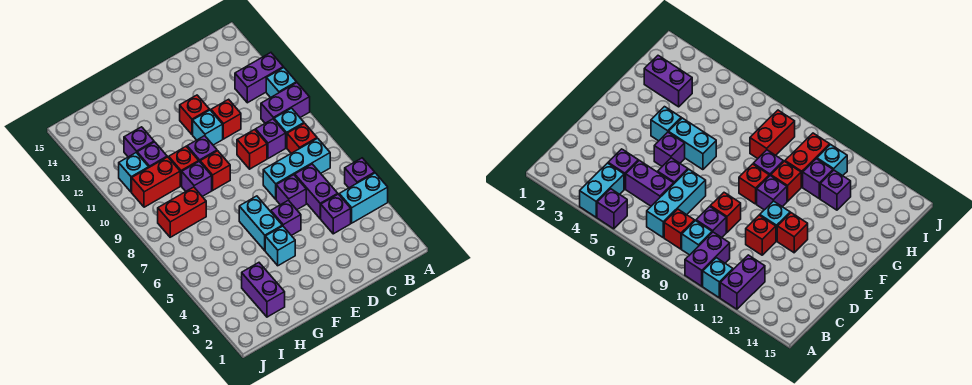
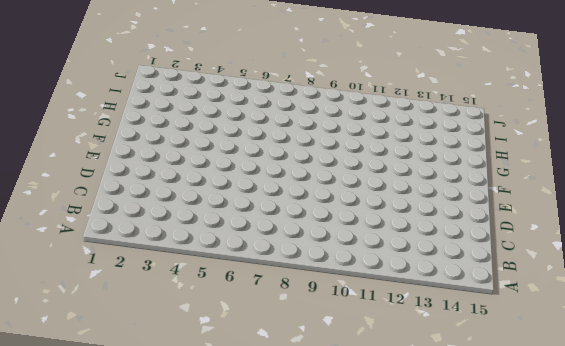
none -> cyan brick A4:B4 level 1
none -> purple brick A5 level 1
none -> purple brick A10:B10 level 1

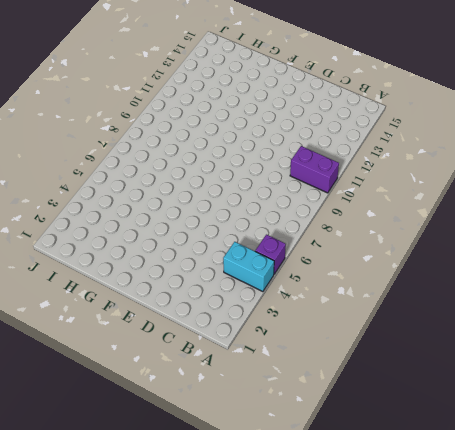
none -> cyan brick A11 level 1
none -> purple brick A12:B12 level 1
none -> cyan brick B7:D7 level 1

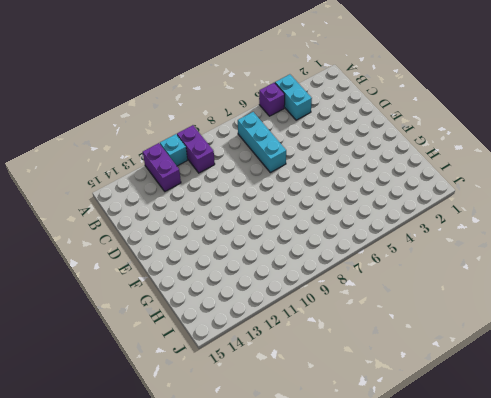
none -> red brick B8 level 1
none -> cyan brick B9 level 1
none -> purple brick C4 level 1

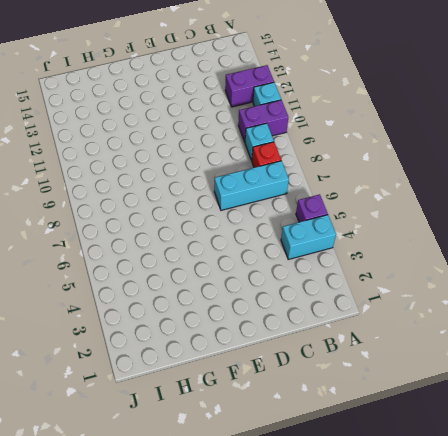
none -> purple brick C4 level 1
none -> purple brick C5:C6 level 1
none -> purple brick C9 level 1

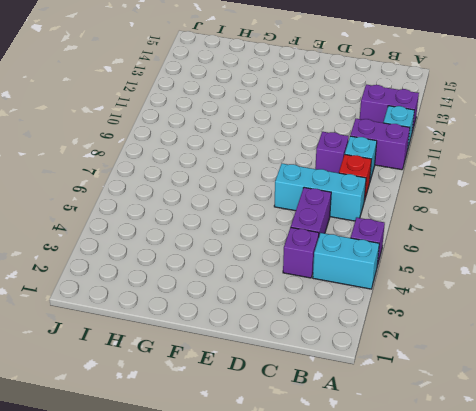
none -> purple brick D6 level 1
none -> red brick D9 level 1
none -> red brick D11 level 1

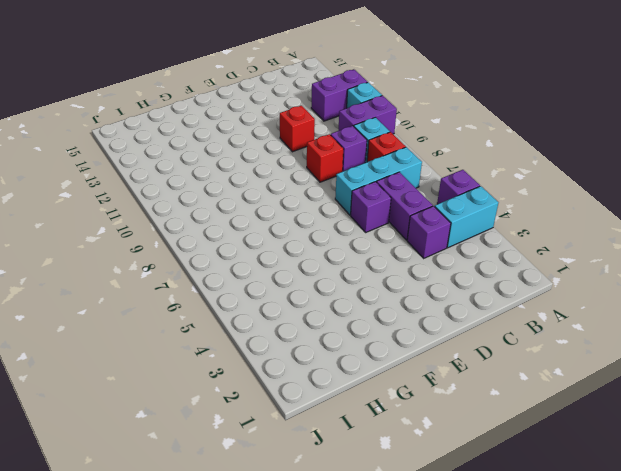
none -> purple brick E5 level 1
none -> cyan brick E11 level 1
none -> red brick E12 level 1

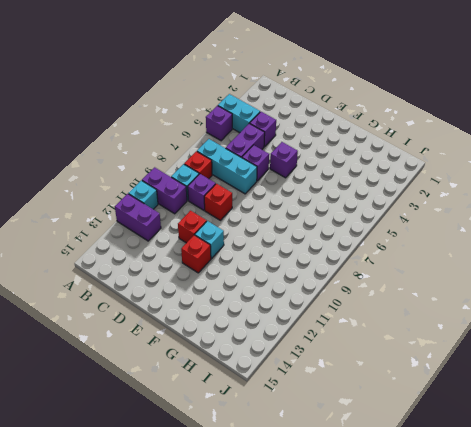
none -> cyan brick F4 level 1
none -> cyan brick F5:F6 level 1
none -> red brick F9 level 1

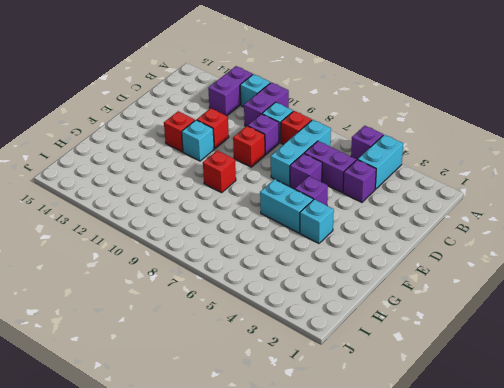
none -> purple brick F10 level 1
none -> purple brick G9 level 1
none -> red brick G10 level 1

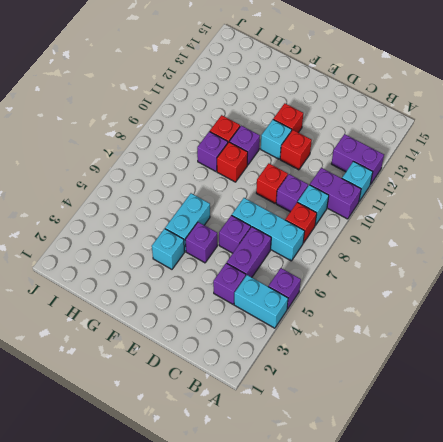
none -> purple brick H2:H3 level 1
none -> red brick H8:I8 level 1
none -> red brick H10:I10 level 1

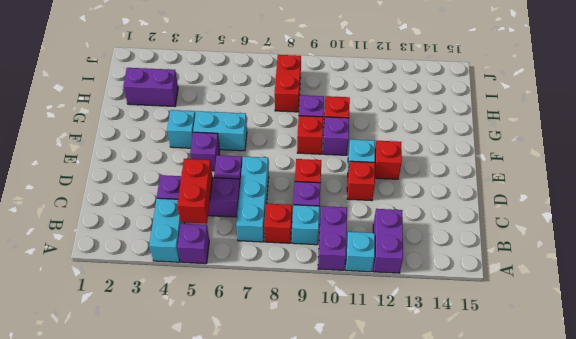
red brick B5:C5 level 2 -> red brick H10:I10 level 1
none -> purple brick H11 level 1
none -> purple brick H12 level 1
none -> cyan brick I11 level 1

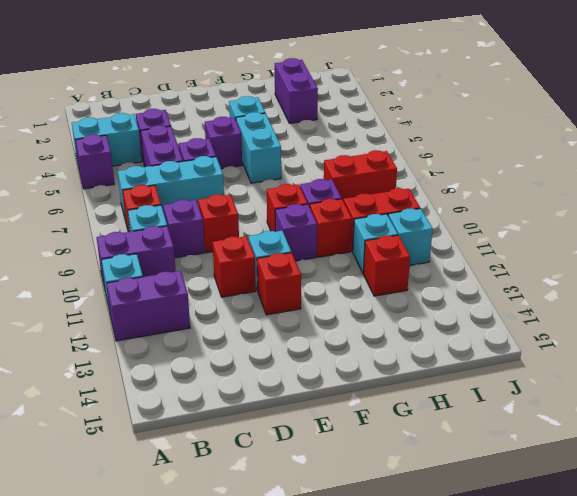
cyan brick H11 level 1 -> purple brick H11 level 1
red brick H12 level 1 -> purple brick H12 level 1

